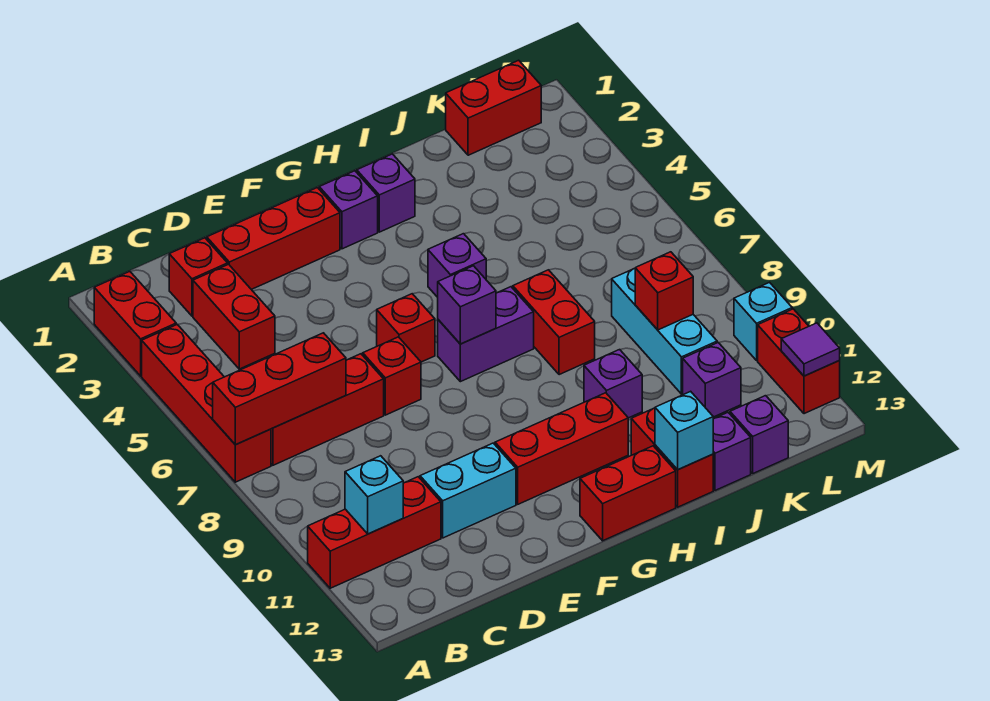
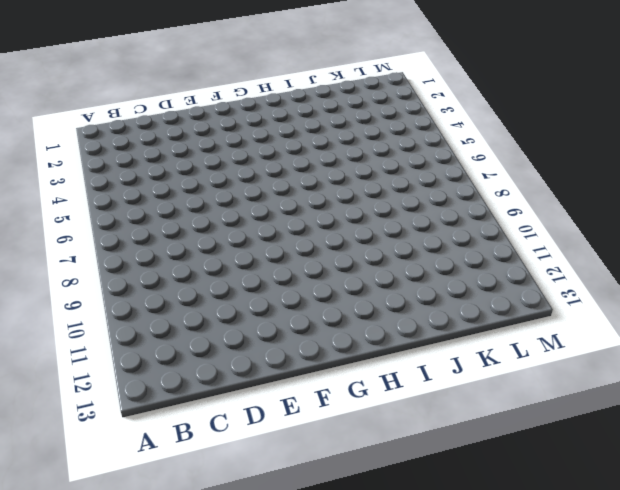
none -> red brick A2:A3 level 1
none -> red brick A4:A7 level 1
none -> red brick A11:C11 level 1
none -> red brick B7:D7 level 1

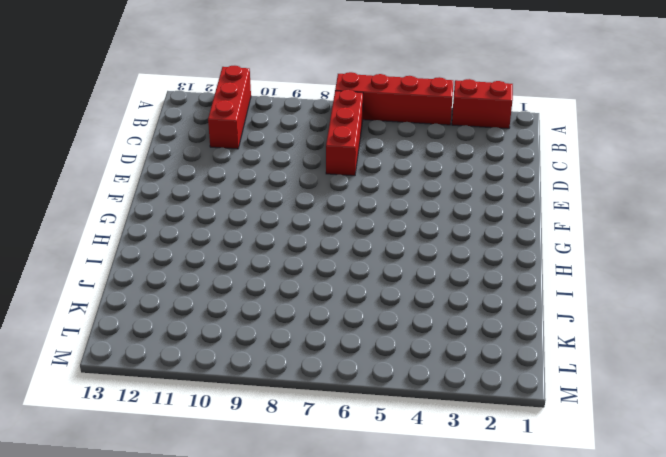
none -> red brick C2 level 1
none -> red brick C3:C4 level 1
none -> red brick D2:F2 level 1
none -> cyan brick D11:E11 level 1

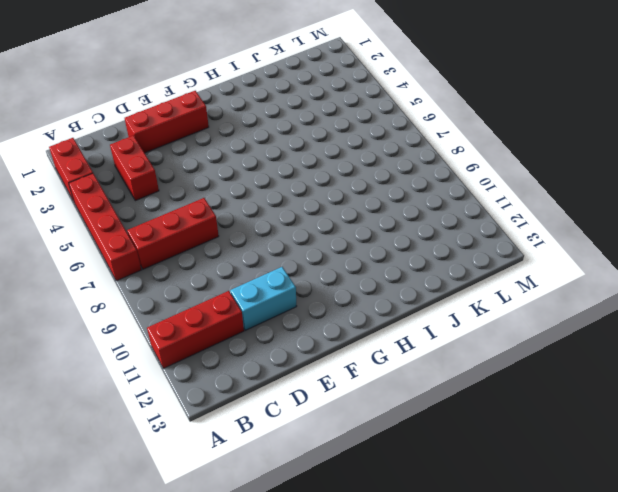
none -> red brick C2 level 1
none -> red brick E7 level 1
none -> red brick F6 level 1
none -> red brick F11:H11 level 1

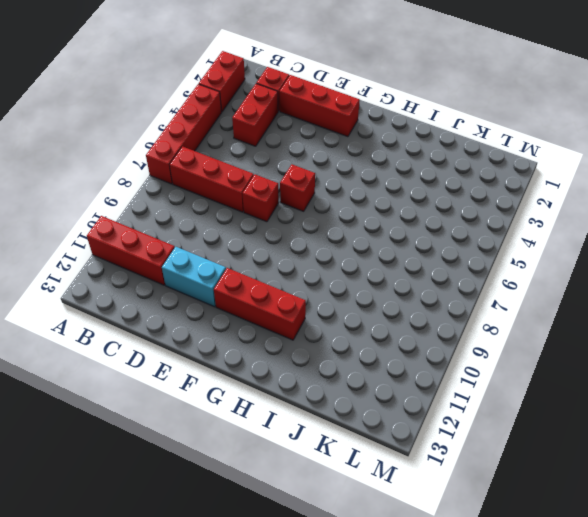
none -> purple brick G2 level 1
none -> purple brick G7:H7 level 1
none -> red brick G13:H13 level 1
none -> purple brick H2 level 1

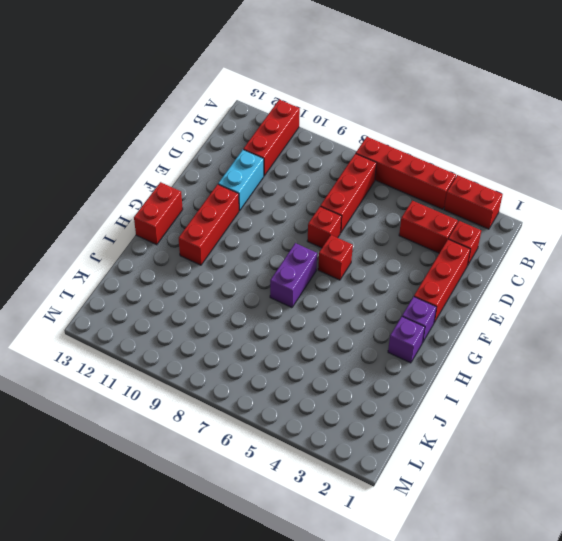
none -> purple brick H5 level 1
none -> red brick I7:I8 level 1
none -> purple brick I10 level 1
none -> red brick I12:I13 level 1

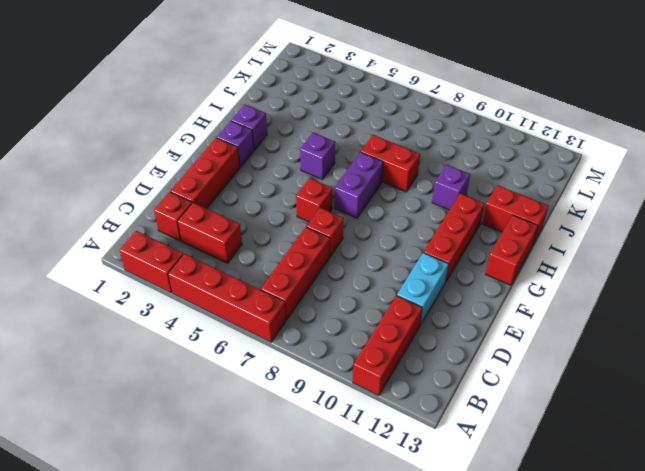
none -> purple brick J13 level 1
none -> red brick K1:L1 level 1
none -> cyan brick K8:K10 level 1
none -> purple brick K11 level 1

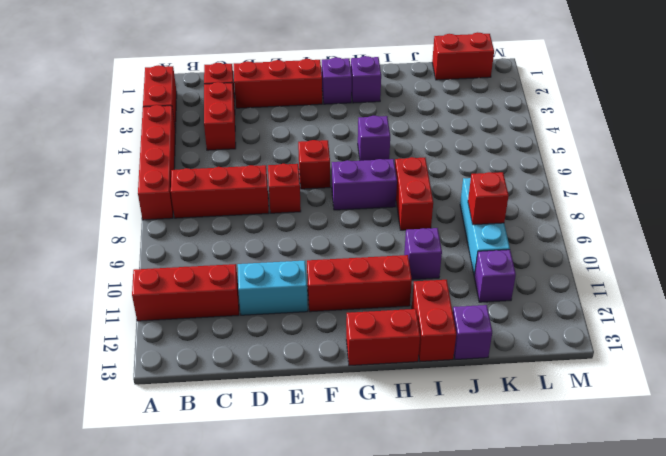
none -> purple brick K13 level 1
none -> cyan brick M10 level 1
none -> red brick M11:M12 level 1
none -> red brick A7:C7 level 2

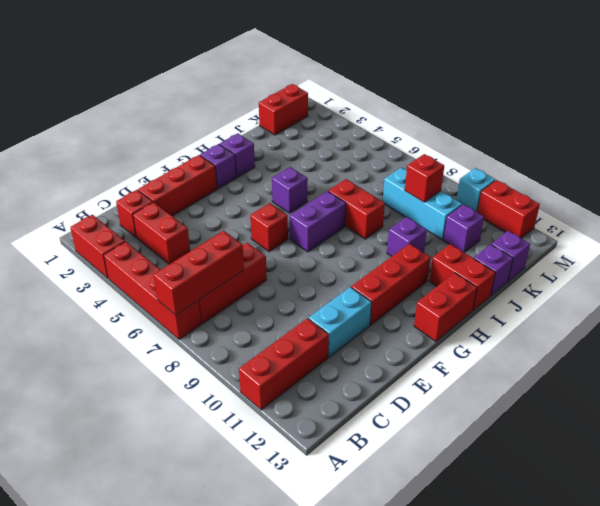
none -> red brick E7 level 1
none -> cyan brick B11 level 2
none -> purple brick G7 level 2
none -> cyan brick I13 level 2

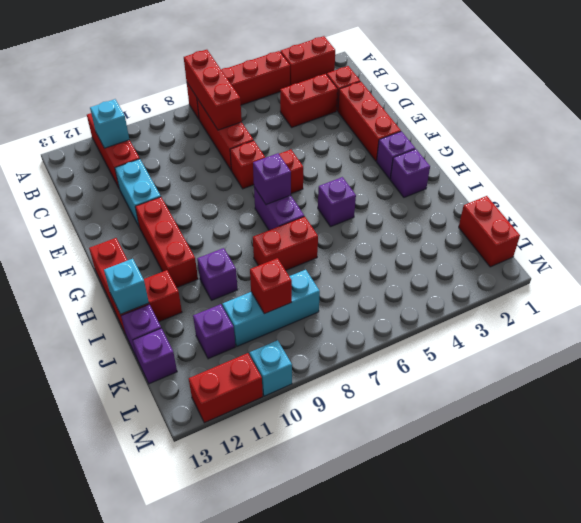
none -> purple tile M12 level 2

